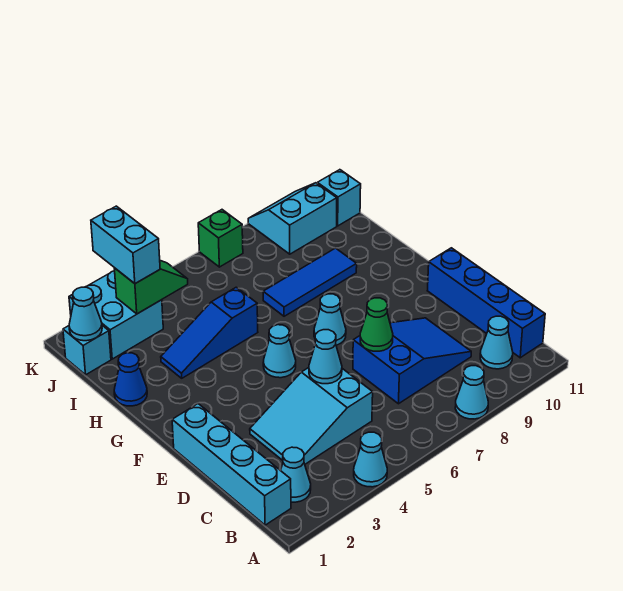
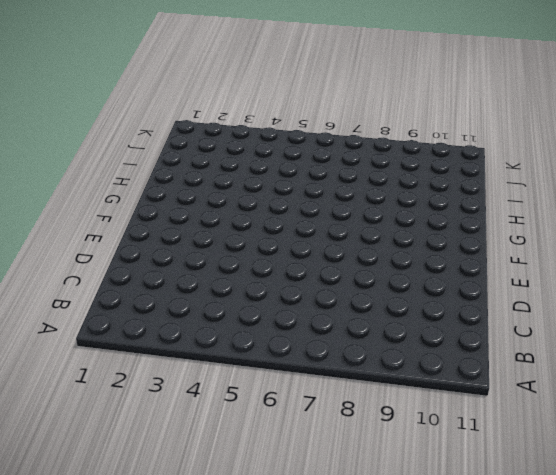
none -> cyan cone A4 level 1
none -> cyan cone A8 level 1
none -> cyan brick B1:E1 level 1

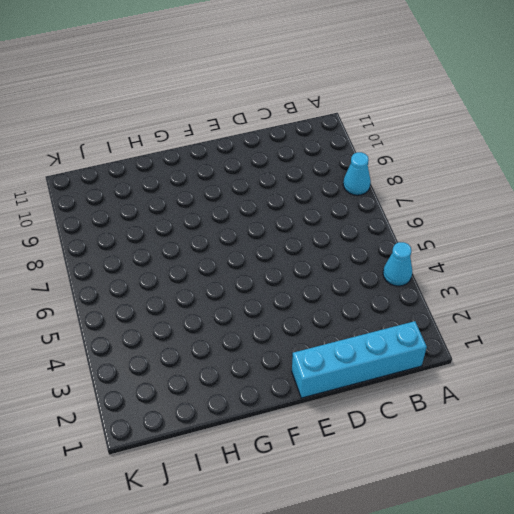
none -> cyan cone B2 level 1
none -> cyan cone B10 level 1
none -> blue brick B11:E11 level 1

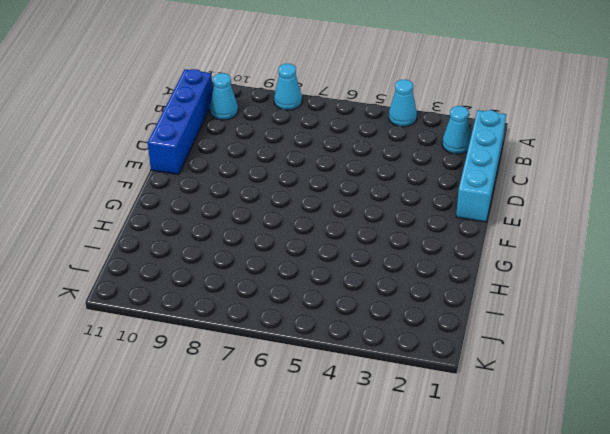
none -> cyan slope C3:D5 level 1 top 5
none -> blue slope C7:D9 level 1 top 7
none -> cyan cone F5 level 1

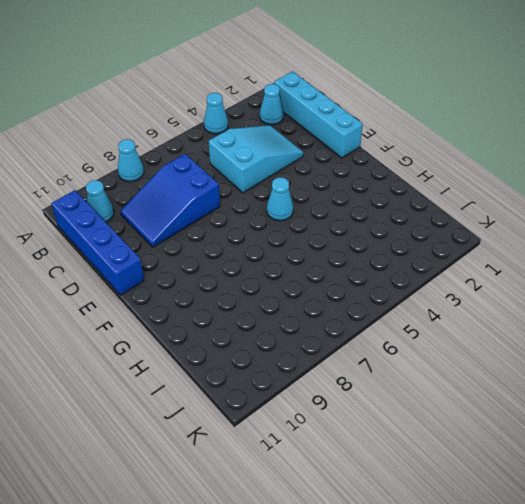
none -> cyan cone F7 level 1
none -> blue cone H1 level 1
none -> blue slope H3:H5 level 1 top 5

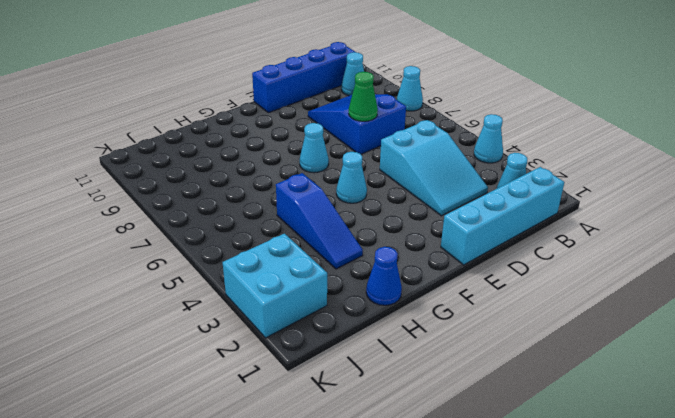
none -> blue tile H7:H9 level 1
none -> cyan brick J1 level 1
none -> cyan slope J9:K10 level 1 top J

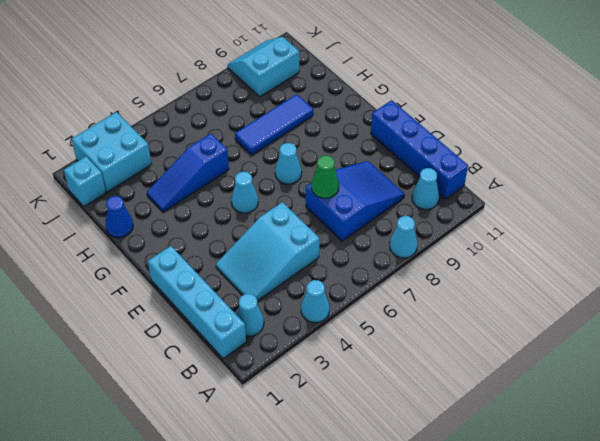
none -> cyan brick J11 level 1
none -> green brick K7 level 1
none -> cyan cone D5 level 2

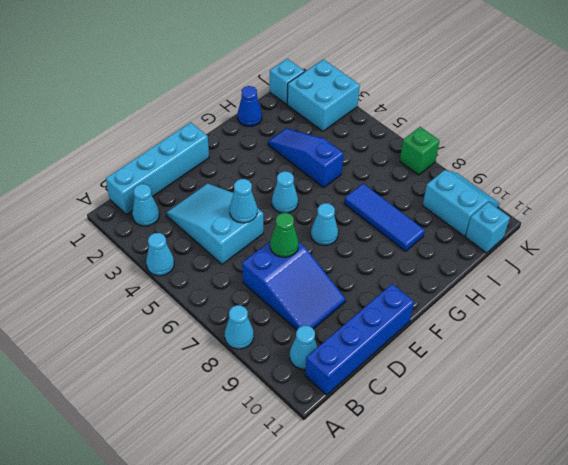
none -> cyan cone J1 level 2
none -> green slope J3:J4 level 2 top 3
none -> cyan brick J3:K3 level 3

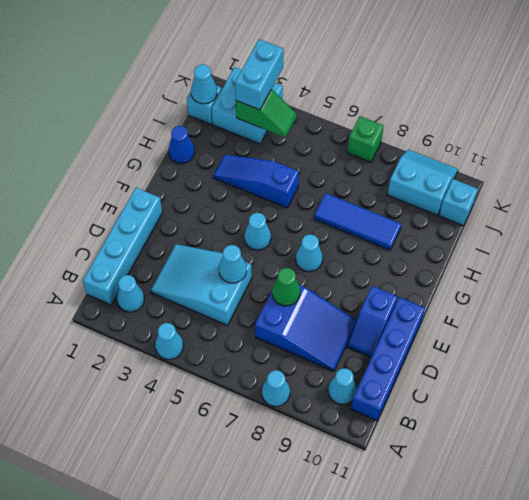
blue slope D10:E10 level 1 top E -> none

